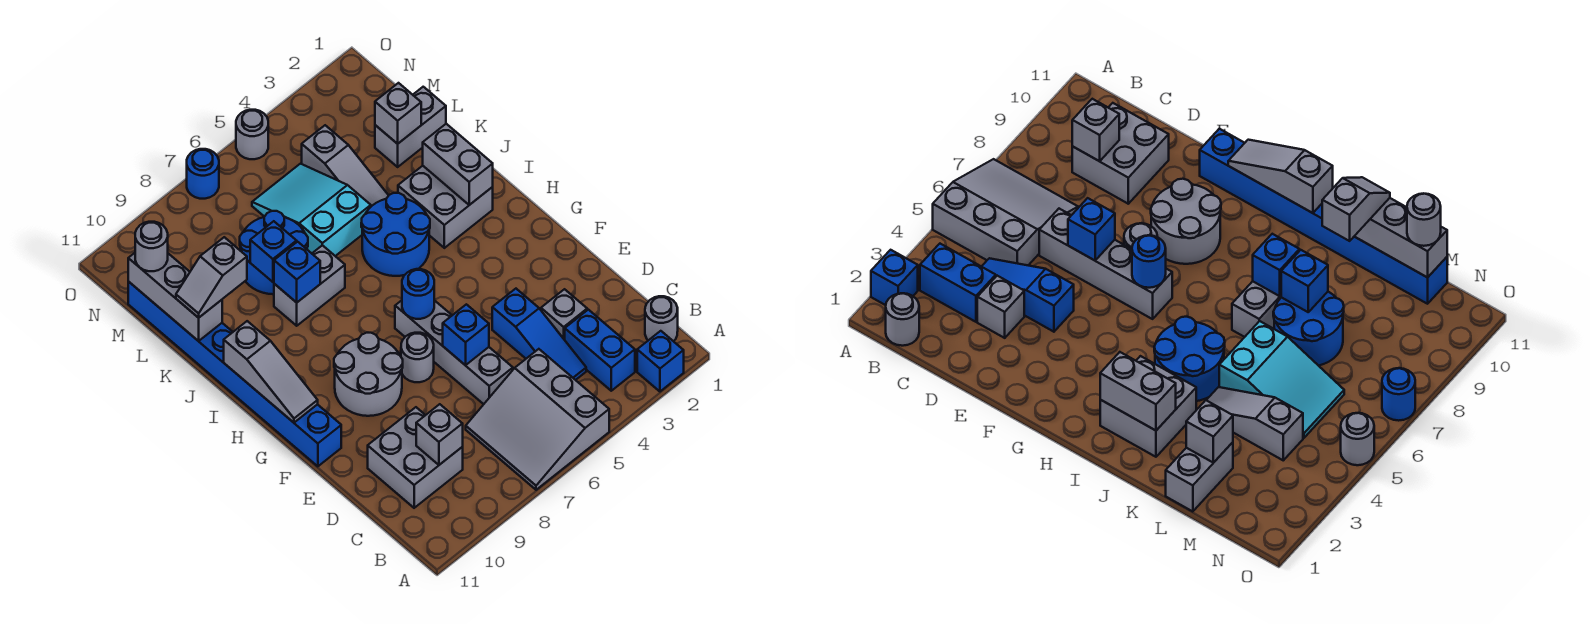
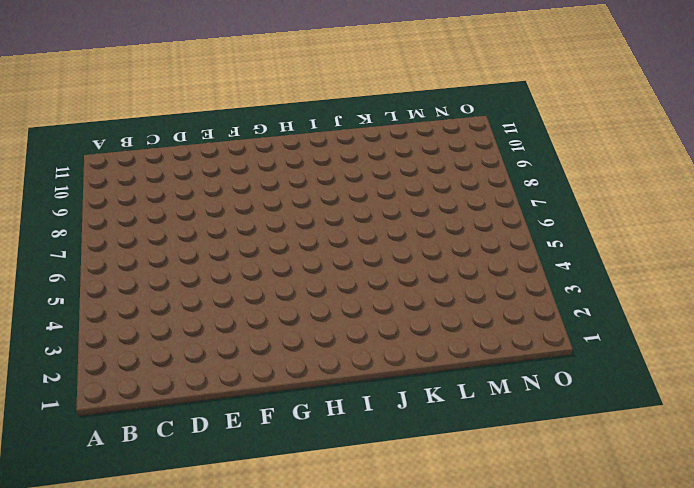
none -> blue brick A2 level 1
none -> grey slope A5:C7 level 1 top 5
none -> grey round brick B1 level 1
none -> blue brick B3:C3 level 1

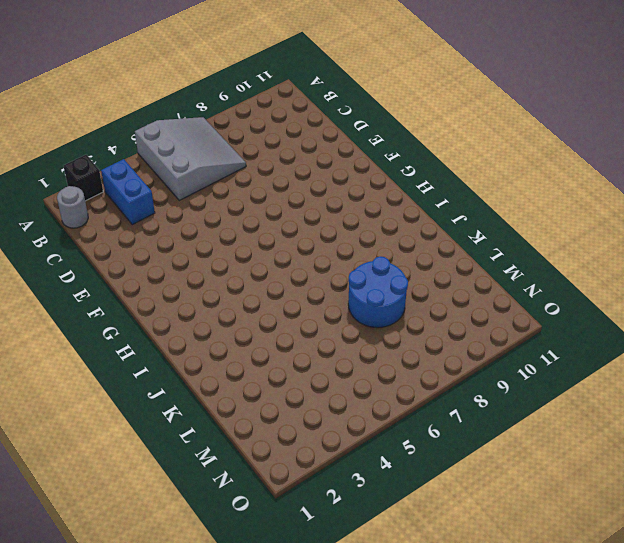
black brick A2 level 1 -> blue brick A2 level 1
none -> blue slope C4:E4 level 1 top E
none -> grey brick C9:D10 level 1
none -> grey brick D3 level 1
none -> grey brick D6:G6 level 1

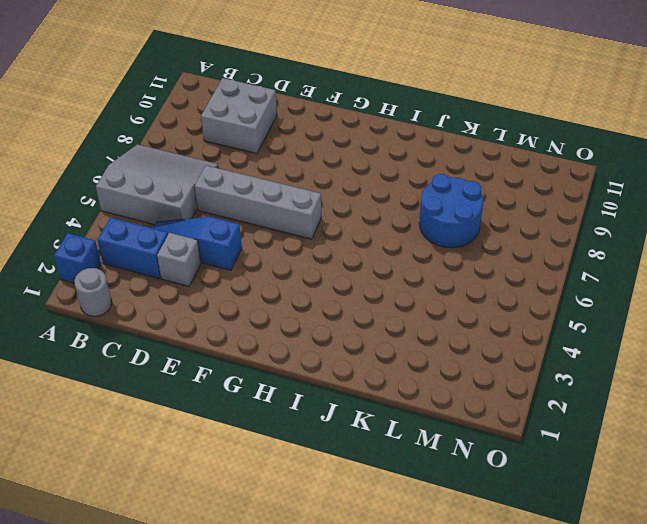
none -> grey round brick F7 level 1
none -> grey round brick F8:G9 level 1
none -> blue brick F11:M11 level 1
none -> grey brick I2:J3 level 1

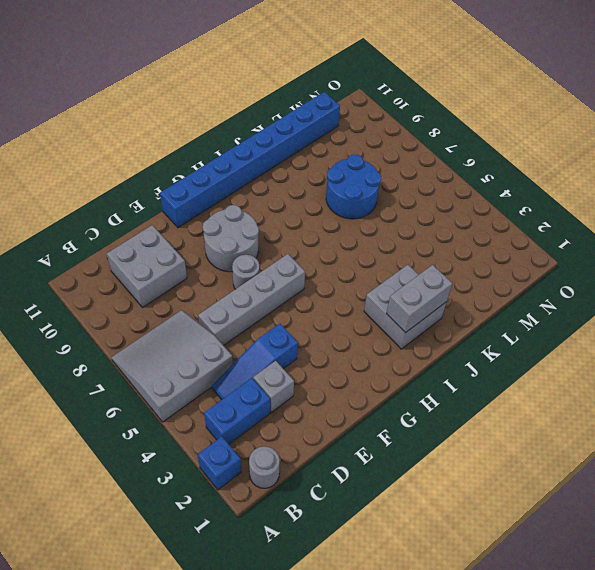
none -> blue round brick I4:J5 level 1
none -> grey brick J7:J8 level 1
none -> grey slope K4:M4 level 1 top M
none -> cyan slope K5:M6 level 1 top K

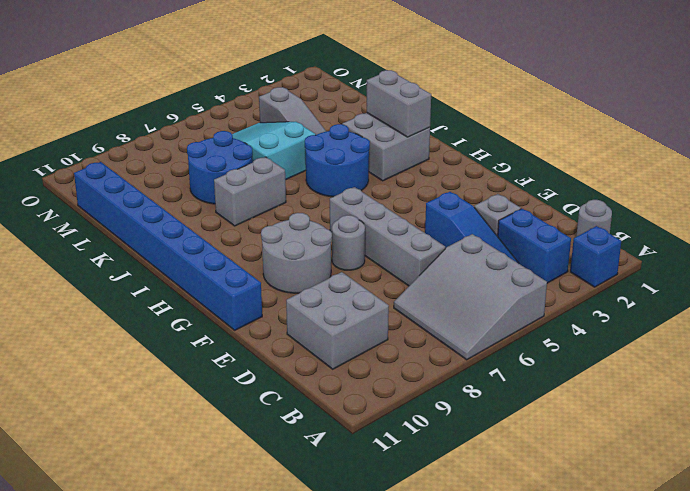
none -> grey brick L1:L2 level 1
none -> grey round brick O5 level 1
none -> blue round brick O7 level 1
none -> grey brick C9 level 2

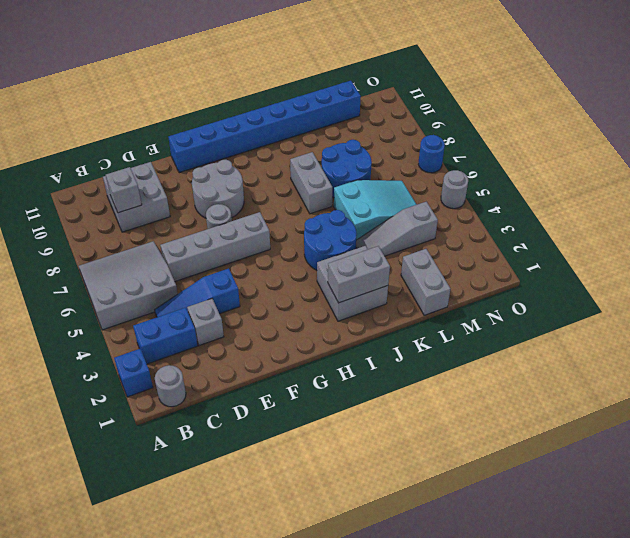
none -> blue brick E6 level 2
none -> blue round brick G6 level 2
none -> grey slope G11:I11 level 2 top I
none -> blue brick J8 level 2

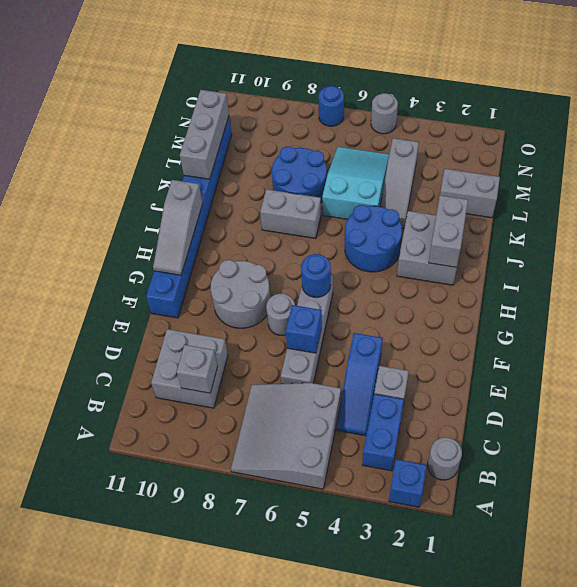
none -> blue brick J8 level 2
none -> blue brick K8 level 2
none -> grey brick L2 level 2
none -> grey slope K10:K11 level 3 top 10

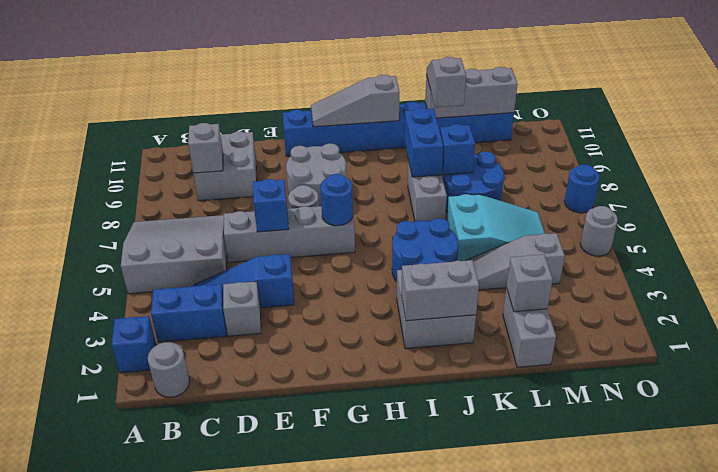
blue brick J8:J9 level 2 -> blue brick J8 level 2
none -> grey round brick M11 level 3

